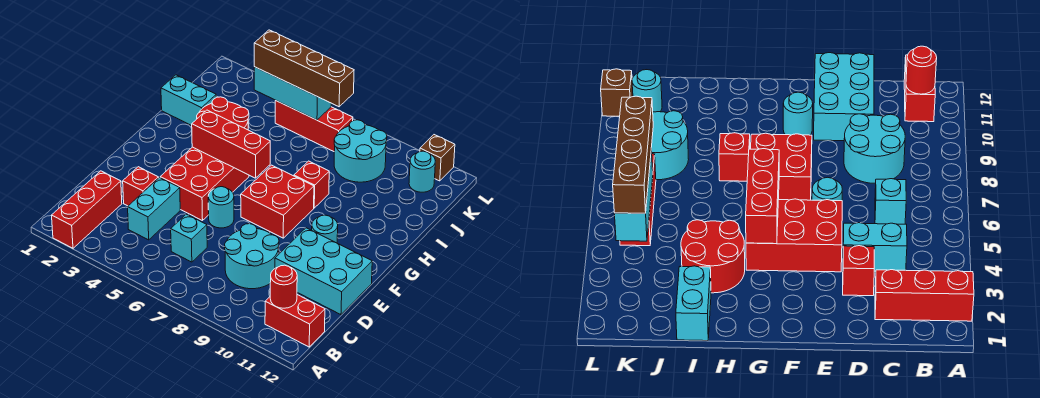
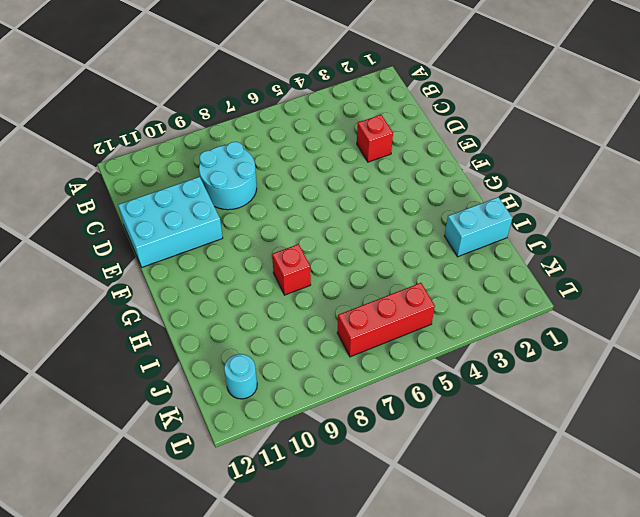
none -> red brick A2:C2 level 1
none -> red brick B11:B12 level 1
none -> cyan brick C4:D4 level 1

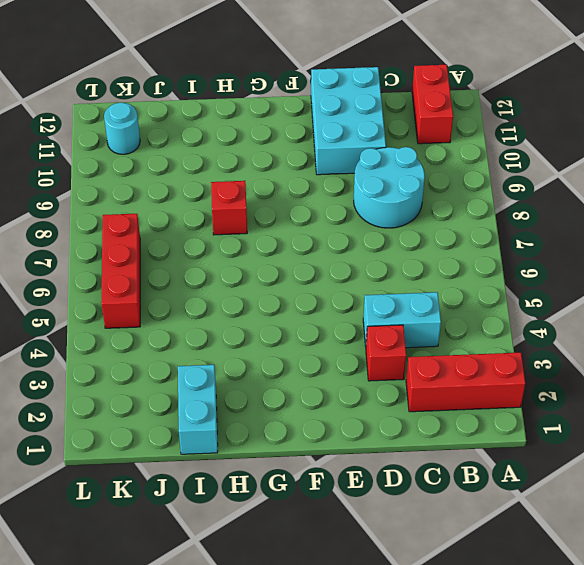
none -> cyan brick C6 level 1
none -> red brick E4:G5 level 1
none -> cyan round brick E6 level 1

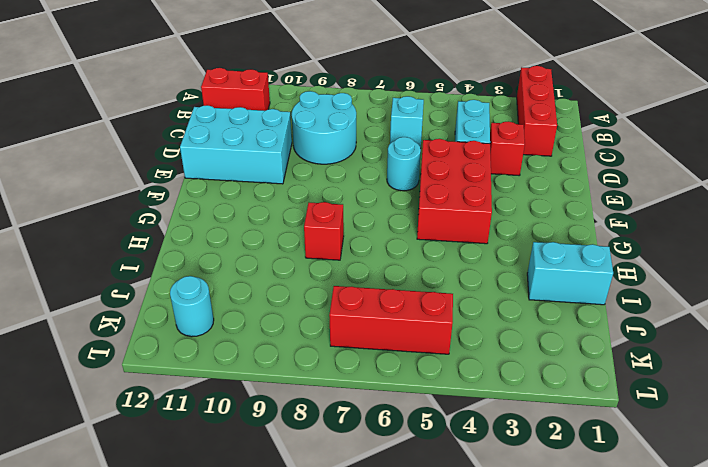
none -> red brick F7:G8 level 1
none -> cyan round brick F10 level 1
none -> red round brick H3:I4 level 1

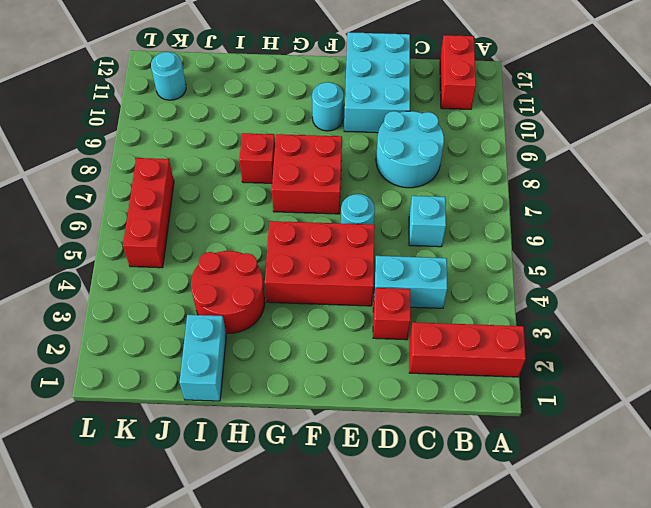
none -> cyan round brick J8:K9 level 1
none -> brown brick L11 level 1
none -> red round brick B11 level 2

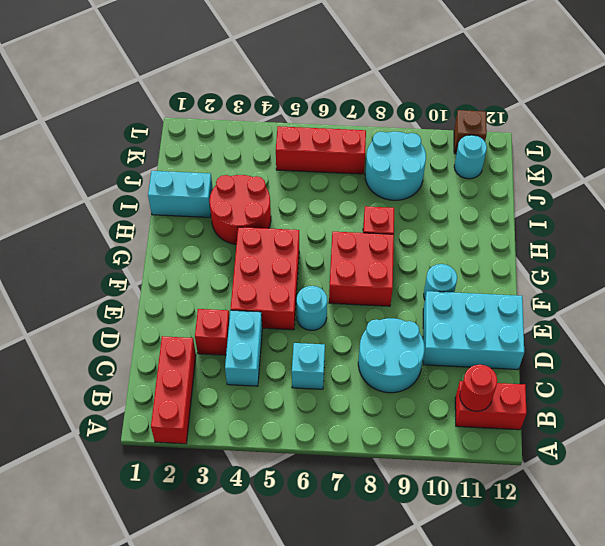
none -> red brick G4:G6 level 2
none -> cyan brick K4:K6 level 2
none -> brown brick K4:K7 level 3

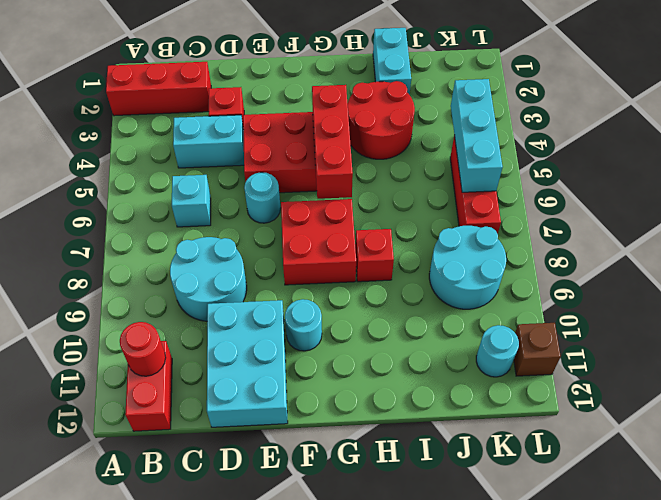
none -> brown brick K4:K7 level 3

